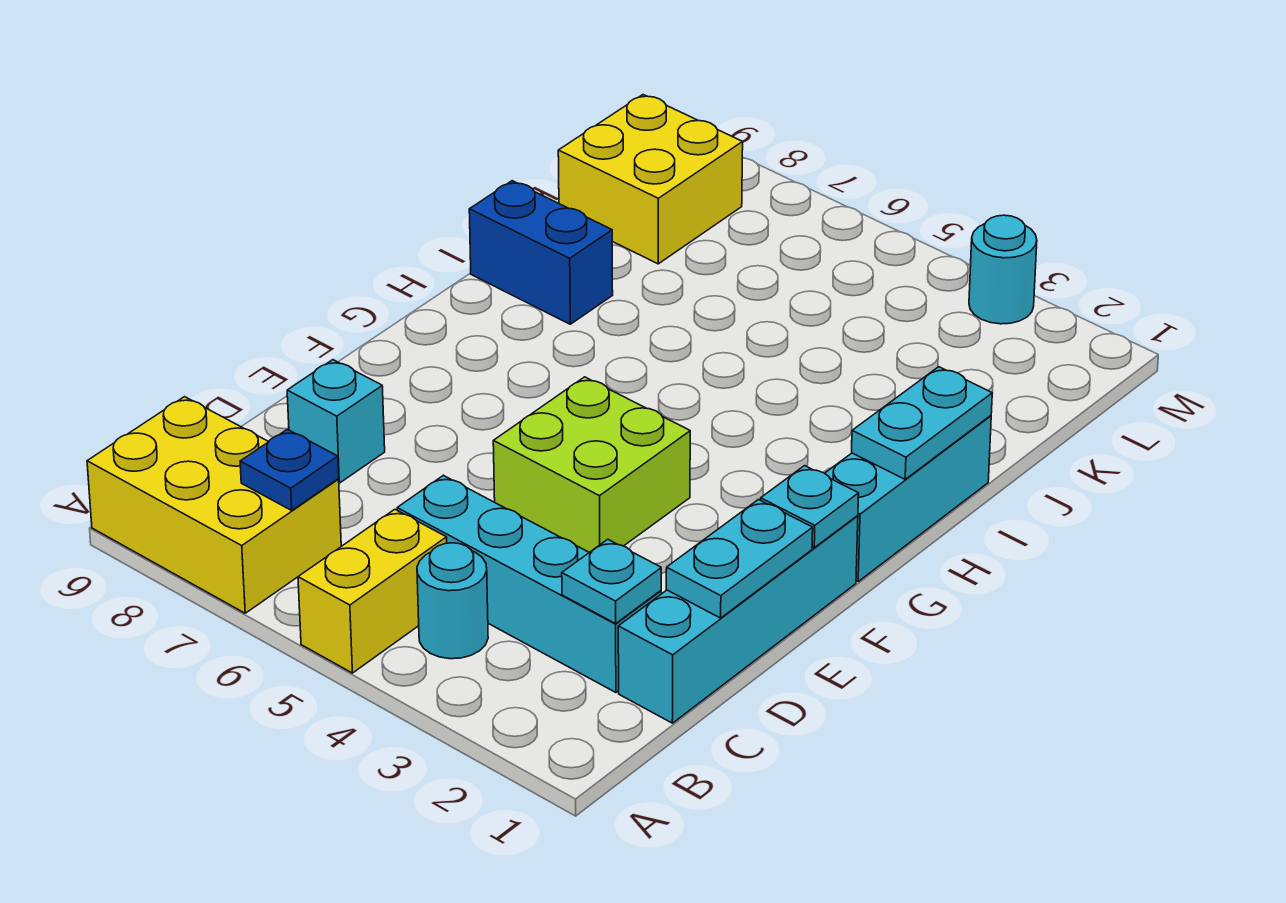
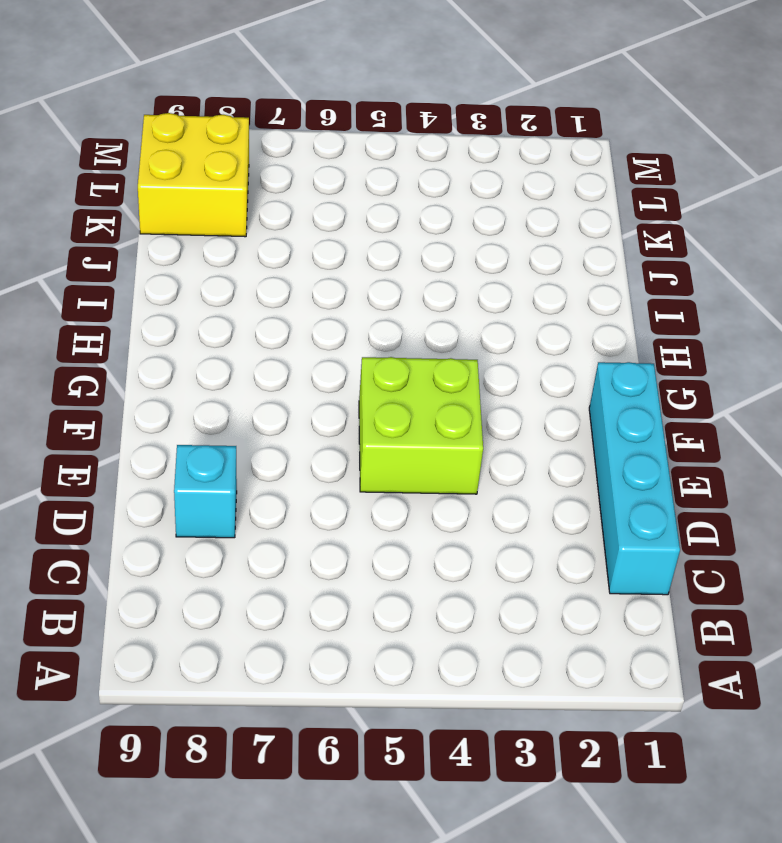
none -> yellow brick A5:B5 level 1
none -> yellow brick A7:B9 level 1
none -> cyan round brick B4 level 1

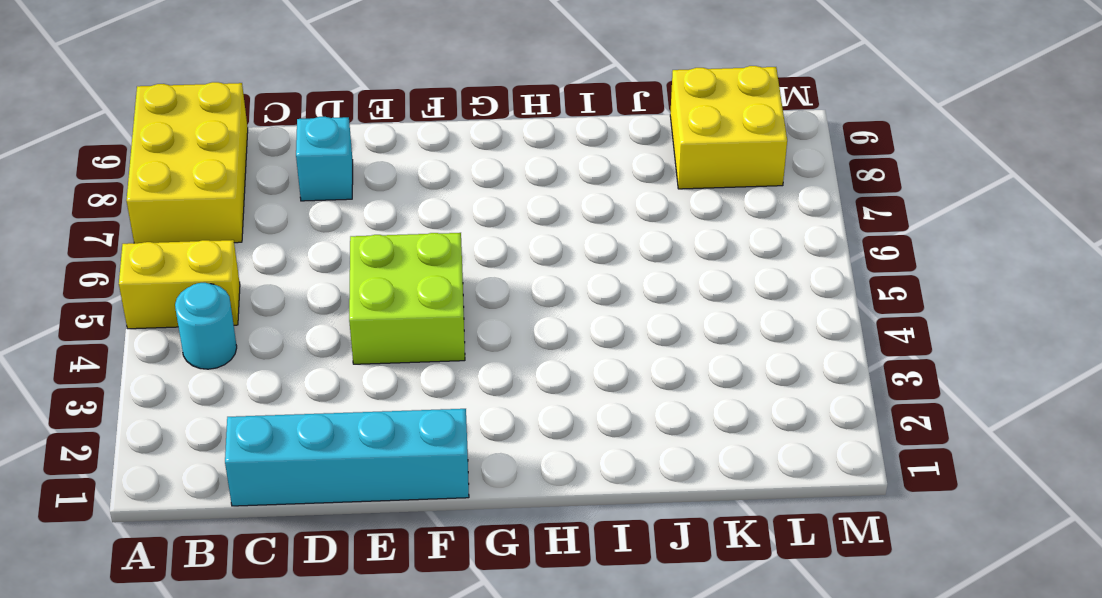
none -> cyan brick C2:C5 level 1
none -> cyan brick G1:I1 level 1
none -> blue brick I8:I9 level 1

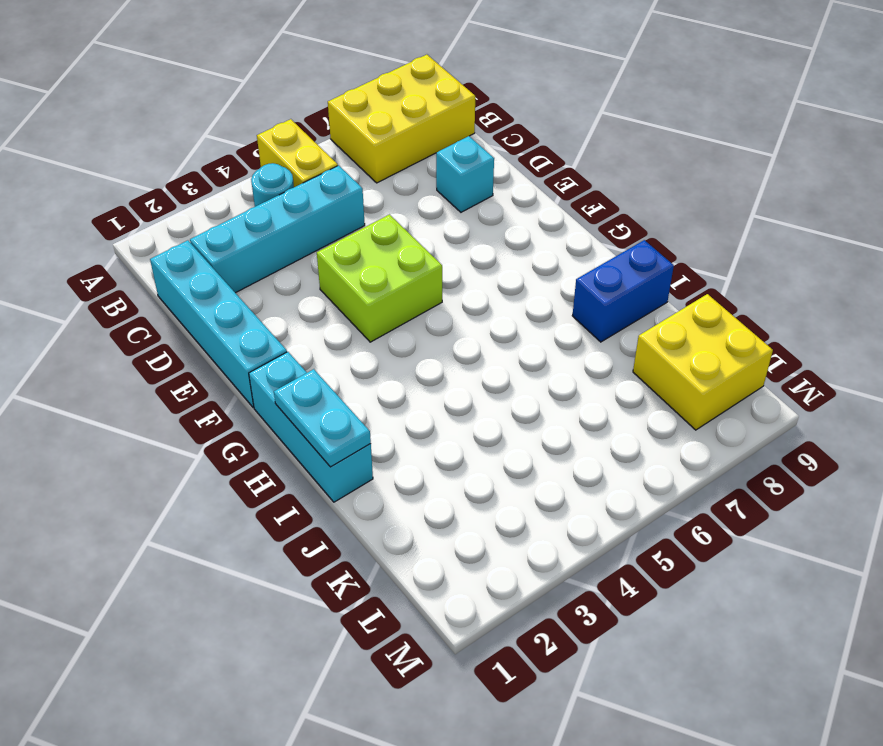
none -> cyan round brick M3 level 1
none -> blue plate B7 level 2
none -> cyan plate C2 level 2

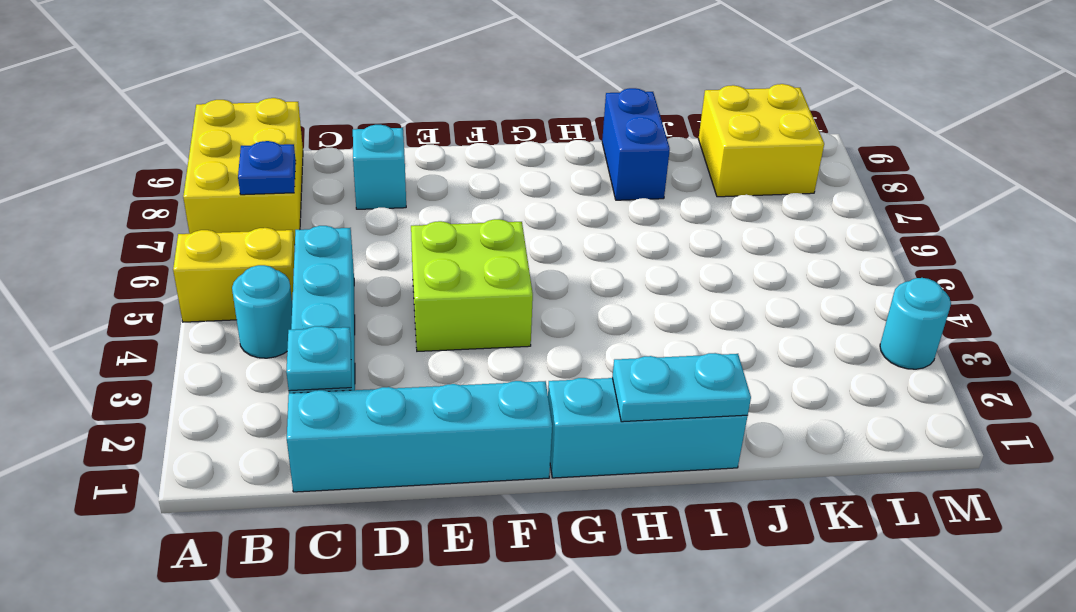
none -> cyan plate D1:E1 level 2
none -> cyan plate F1 level 2

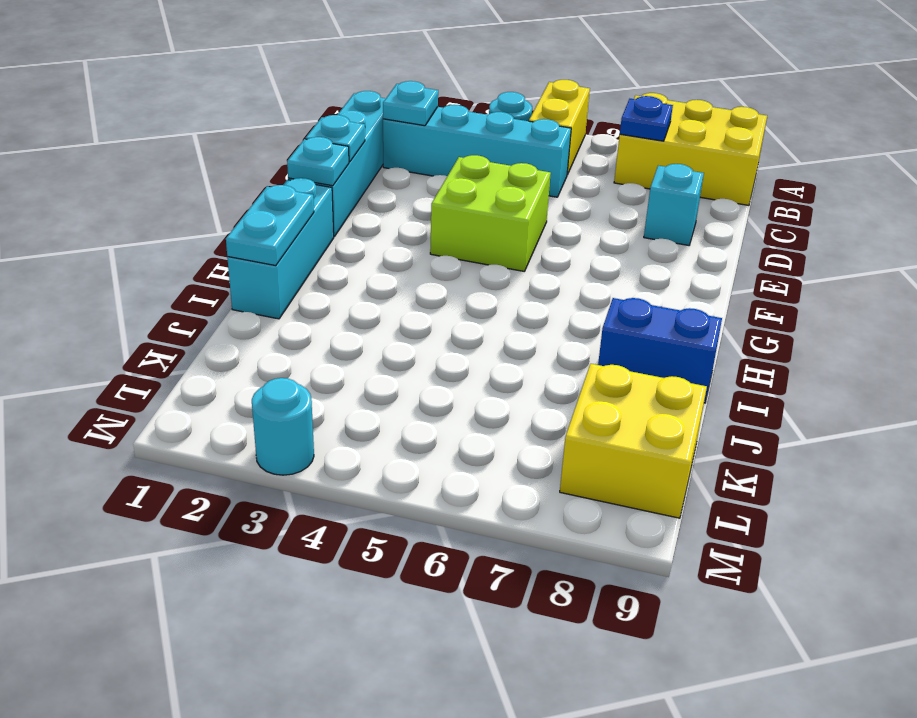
cyan plate E1 level 2 -> cyan plate D1:E1 level 2

